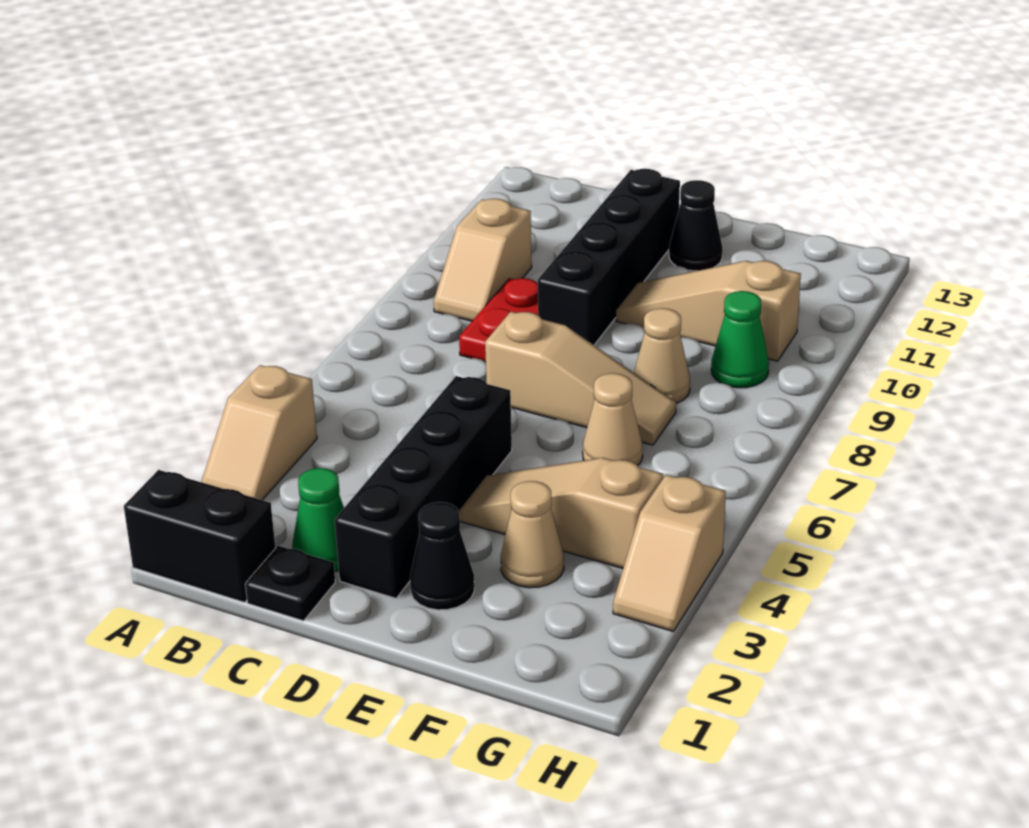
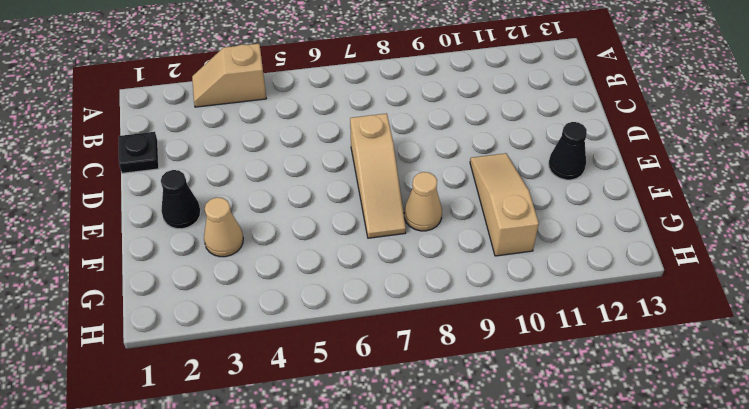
none -> black brick A1:B1 level 1
none -> tan slope B9:B10 level 1 top 10
none -> green cone C2 level 1

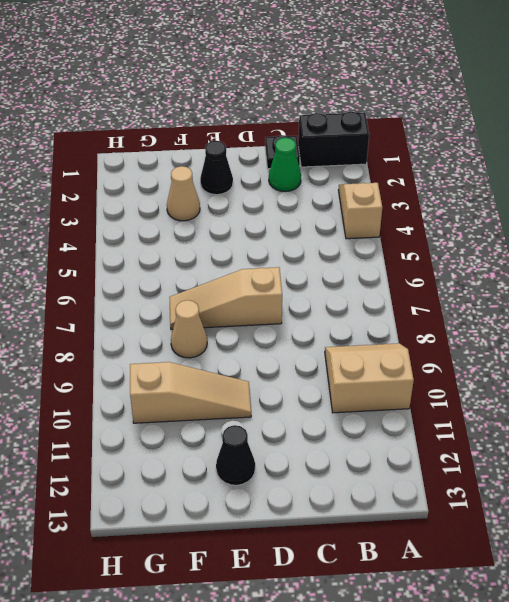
tan slope A9:B10 level 1 top 10 -> tan slope B9:B10 level 1 top 10
none -> red plate C8:C9 level 1
none -> black brick D2:D5 level 1
none -> black brick D9:D12 level 1

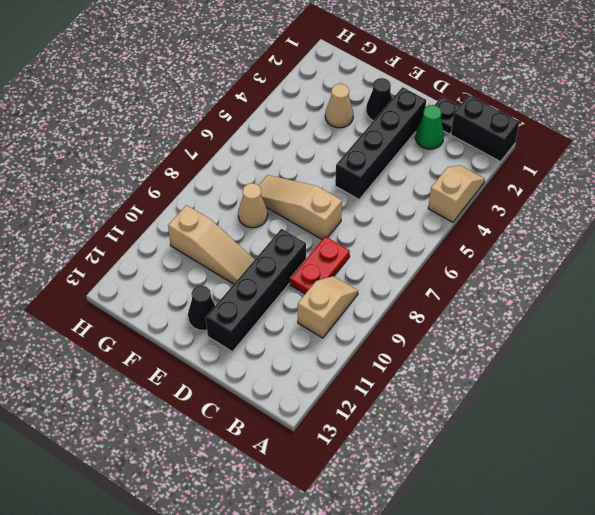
none -> tan slope E4:G4 level 1 top G
none -> tan cone F6 level 1
none -> green cone G9 level 1

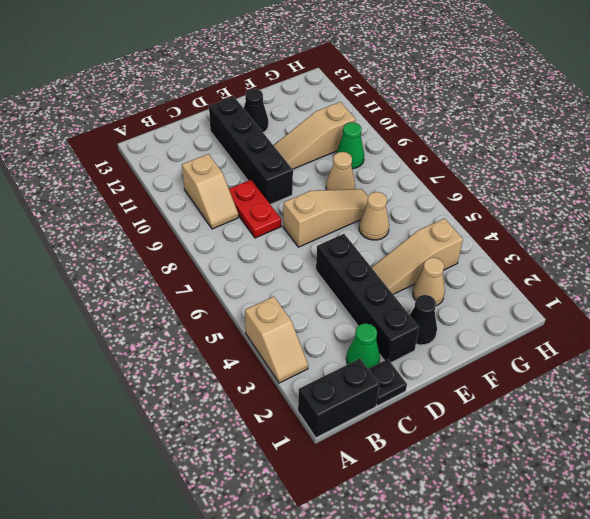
none -> tan slope H3:H4 level 1 top 4

